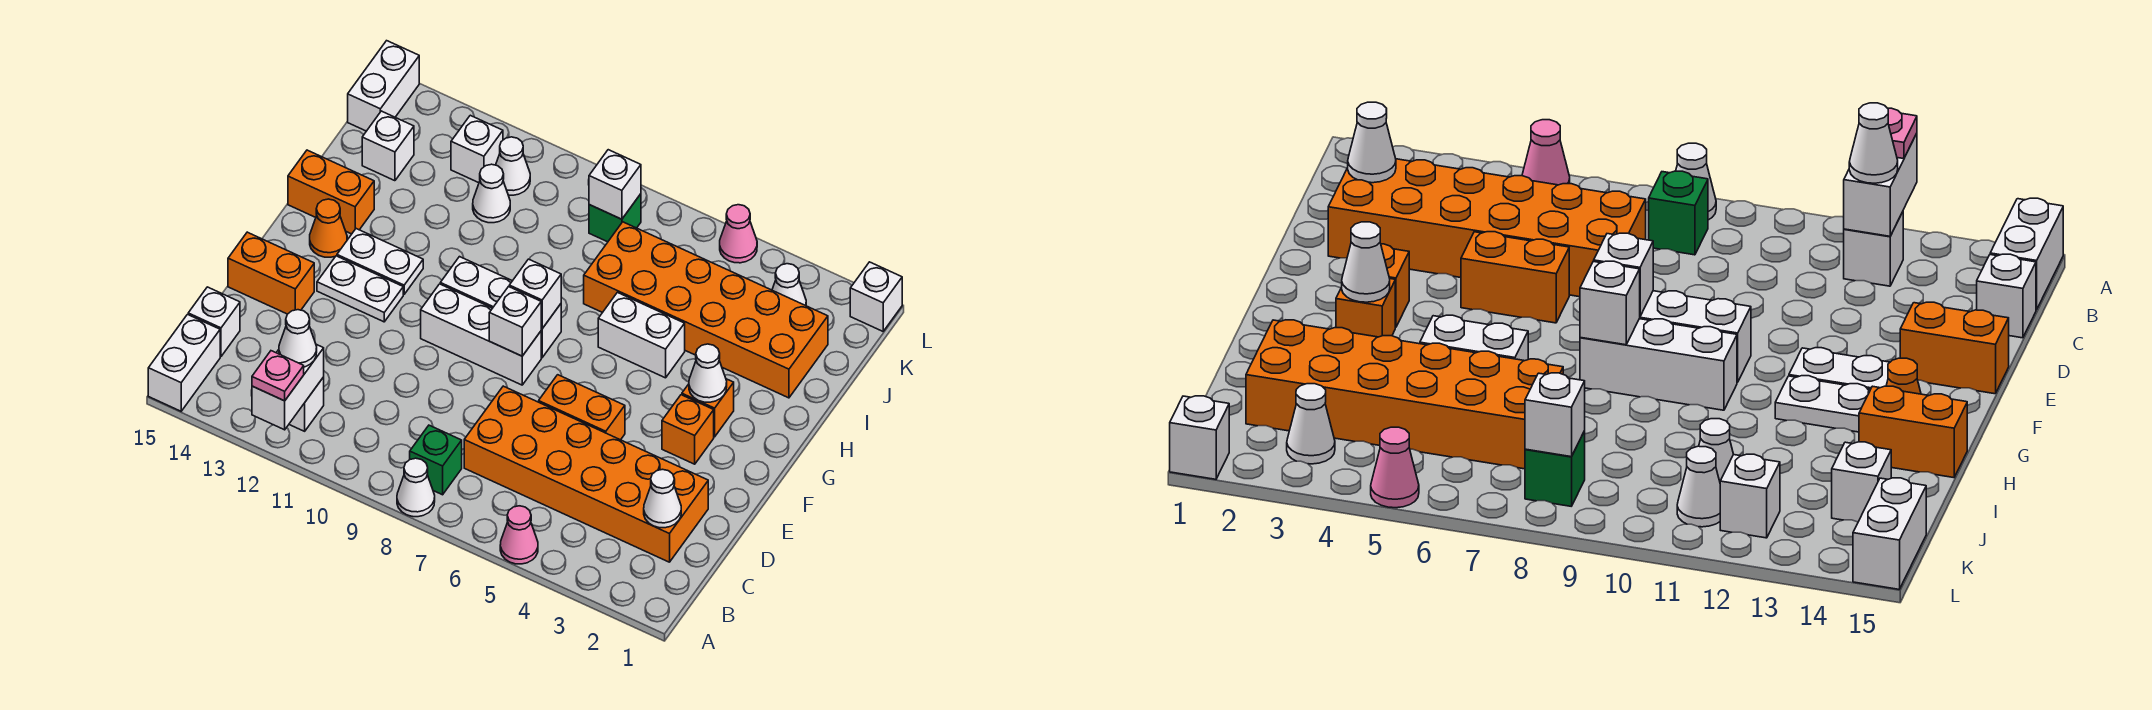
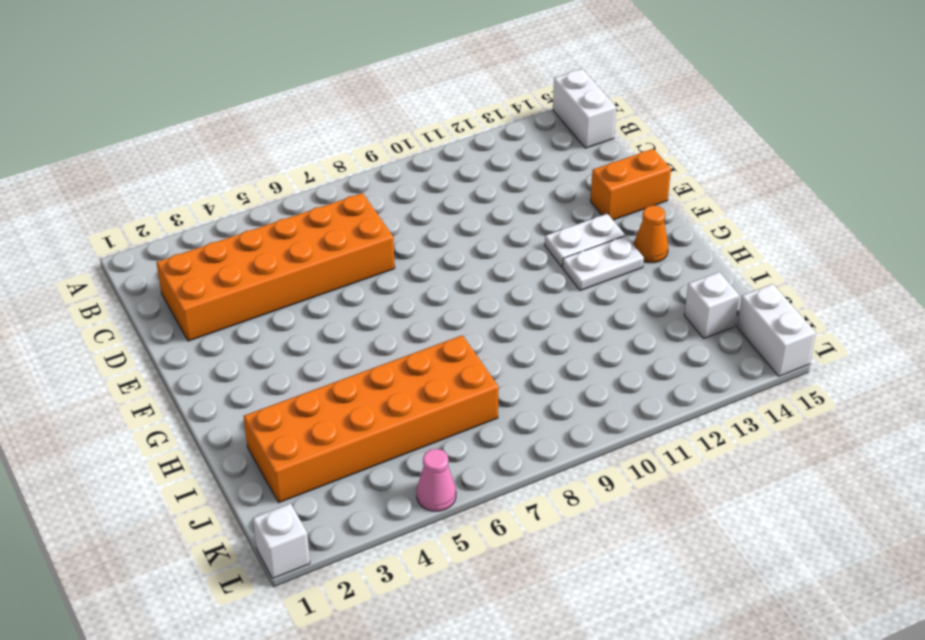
none -> pink cone A5 level 1
none -> white cone A8 level 1
none -> green brick B8 level 1
none -> white brick B12 level 1

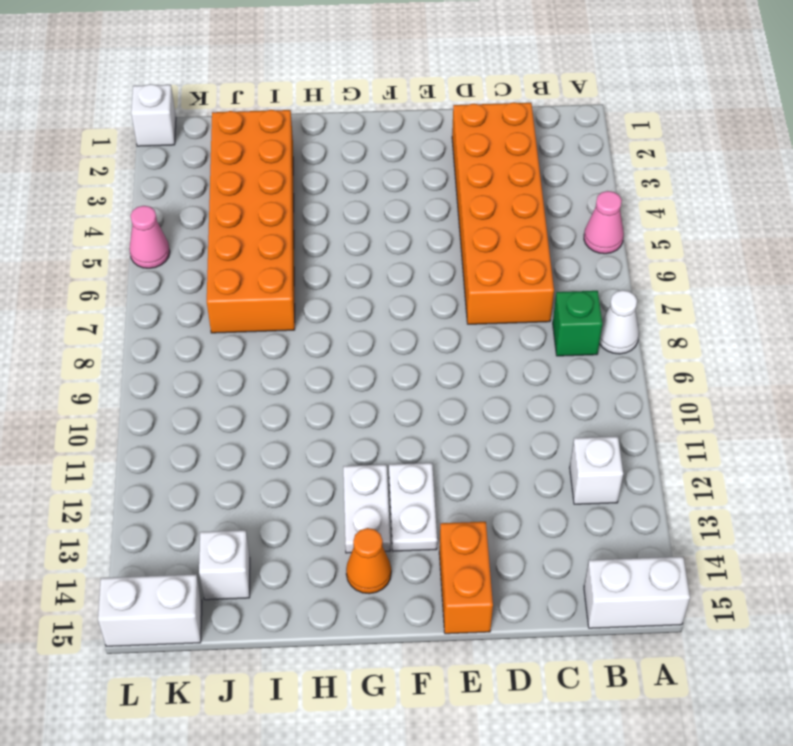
none -> white brick C15 level 1
none -> orange brick E5:E6 level 1
none -> orange brick F3 level 1
none -> white brick F8:F10 level 1

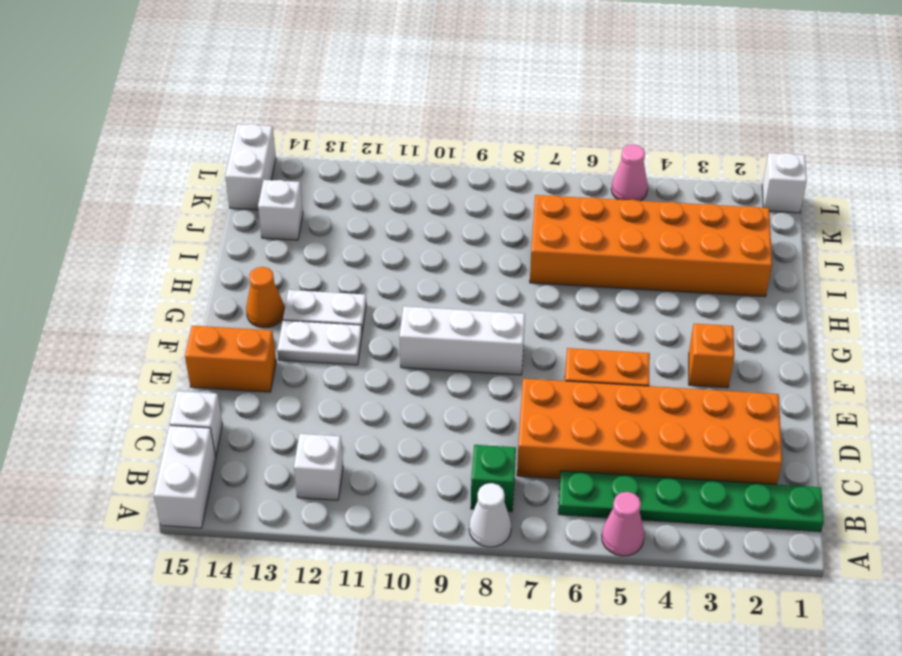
green plate B1:B6 level 1 -> none
none -> orange brick G3 level 1
none -> white brick G8:G10 level 1
none -> white brick H5:H6 level 1
none -> orange brick H14:H15 level 1

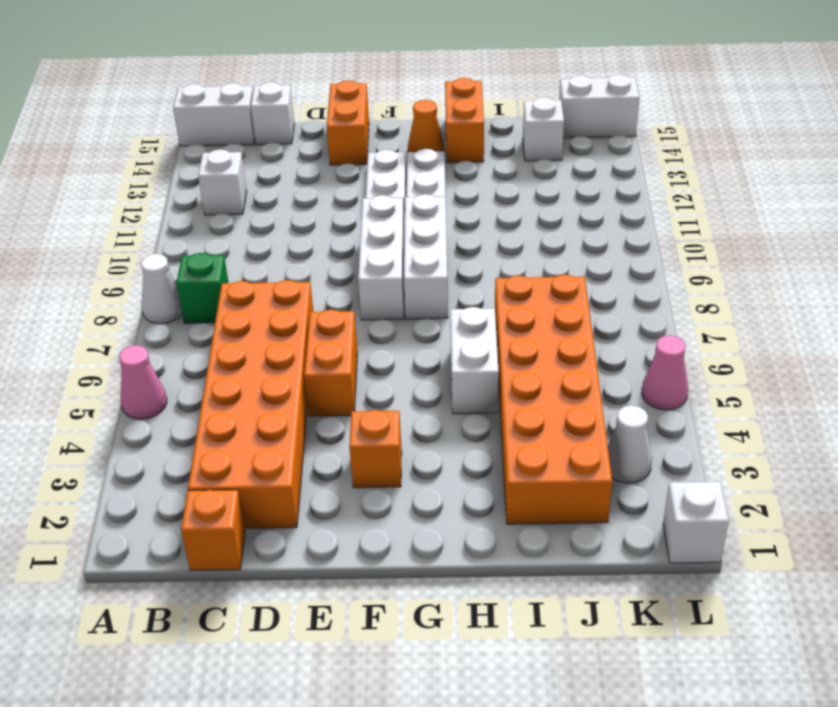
orange brick C1 level 1 -> orange brick G3 level 1
none -> white cone J11 level 1
none -> green brick K8 level 1
none -> white cone K11 level 1
none -> white brick K12 level 1

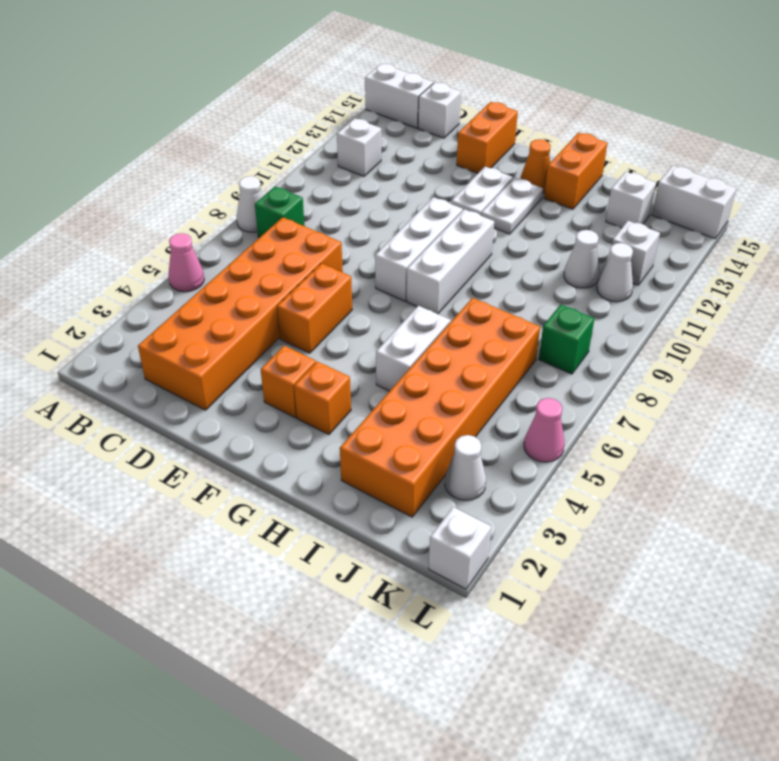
none -> white brick A12:B12 level 2
none -> white cone C2 level 2
none -> white brick F8 level 2
none -> white cone G3 level 2

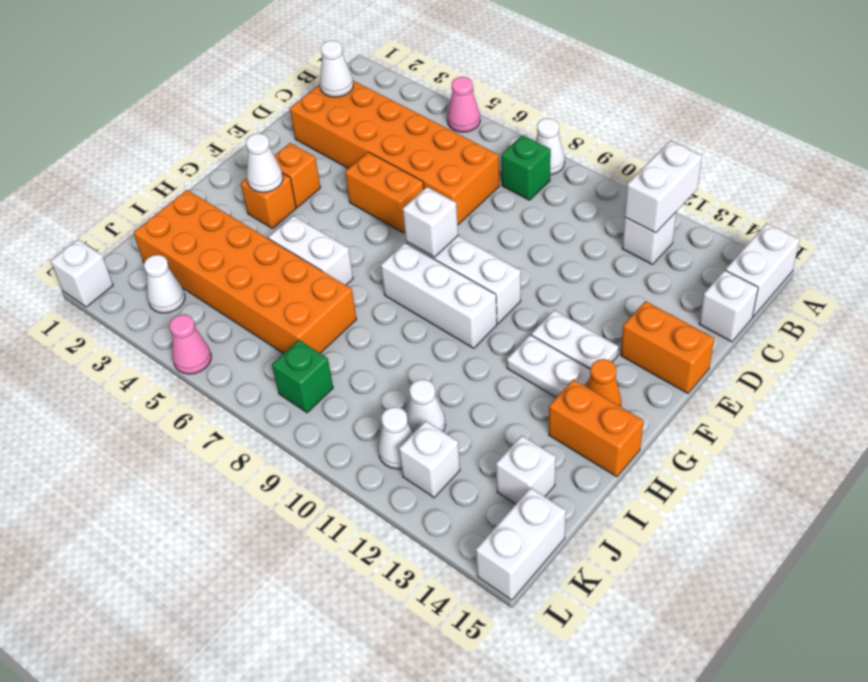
none -> white brick G8 level 2
none -> white brick K8 level 2
none -> pink plate A12 level 3
none -> white cone B12 level 3

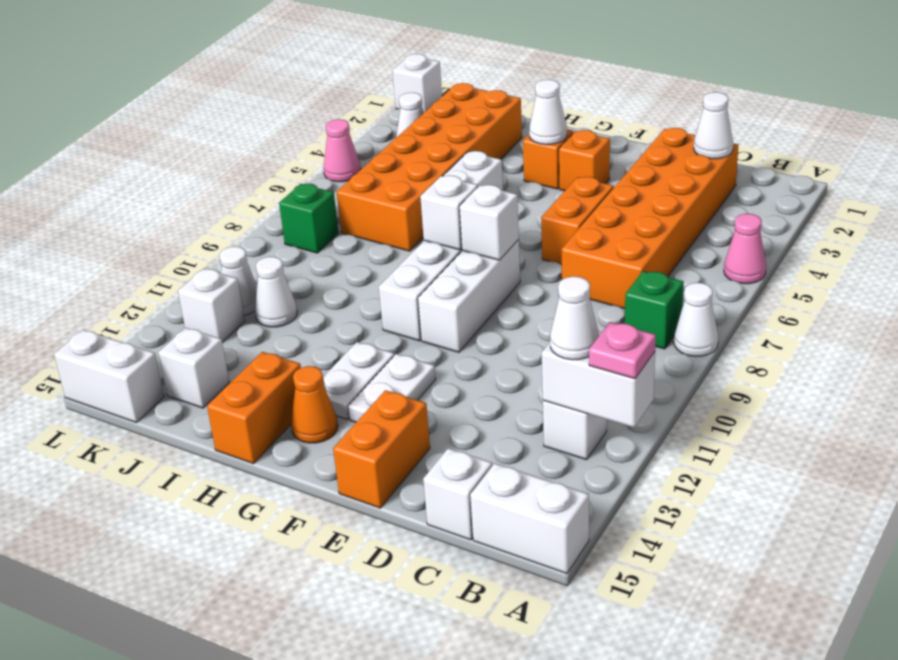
none -> white brick K8 level 2

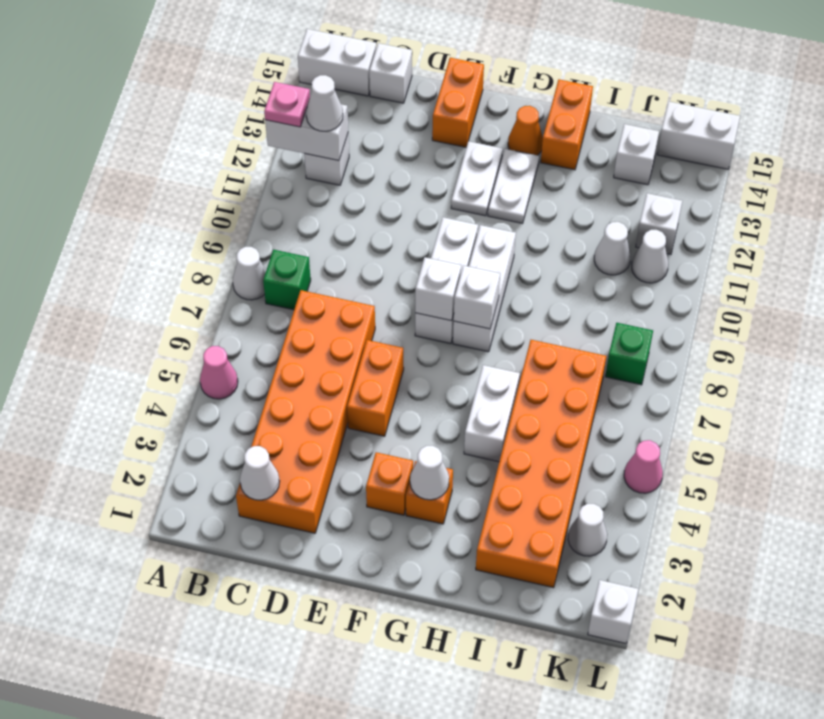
none -> white brick K8 level 2

